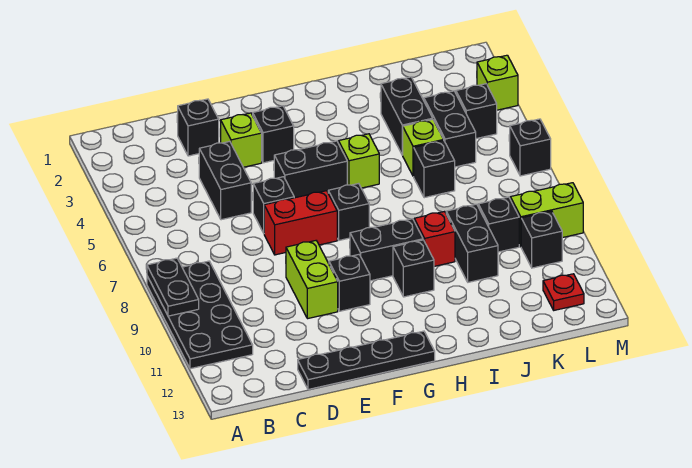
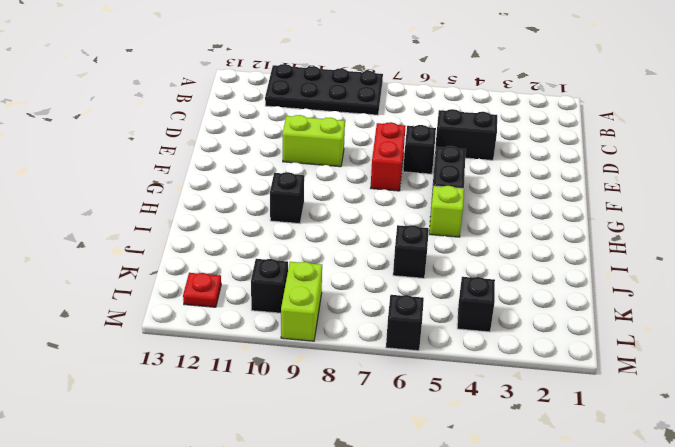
none -> black brick D2 level 1
none -> black plate D13:G13 level 1
none -> lime brick E3 level 1

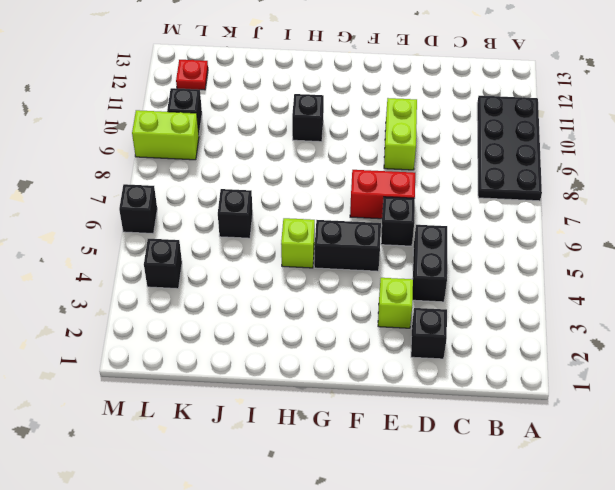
none -> black plate D13:G13 level 1
none -> black brick F3 level 1
none -> black brick F10 level 1

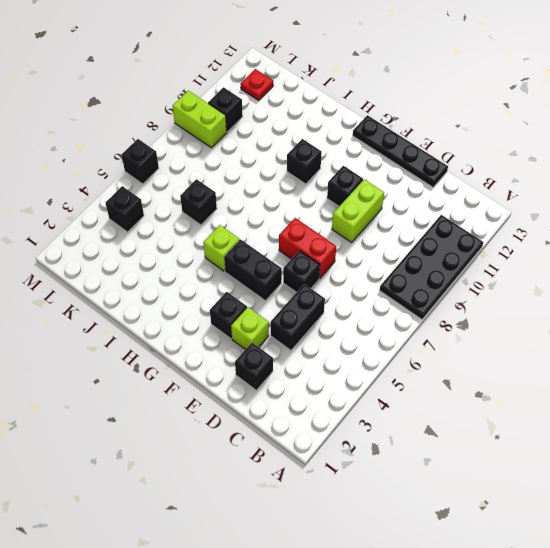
none -> black brick G7 level 1
none -> black brick G9:H9 level 1
none -> red brick I9 level 1

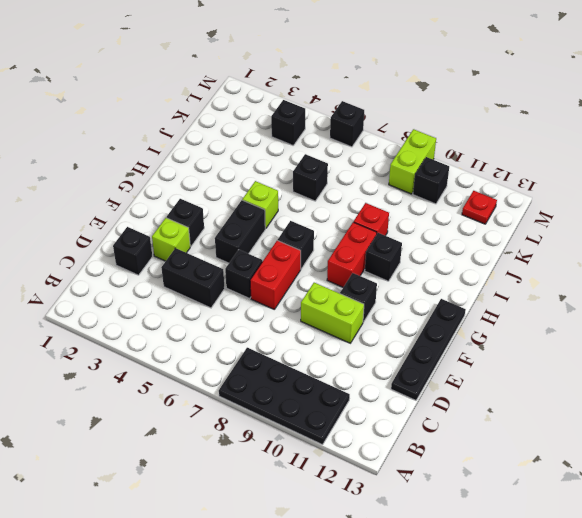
red brick G9:H9 level 1 -> black brick G9:H9 level 1
none -> black brick J3:J4 level 1
none -> lime brick J5 level 1
none -> black brick J9:J10 level 1

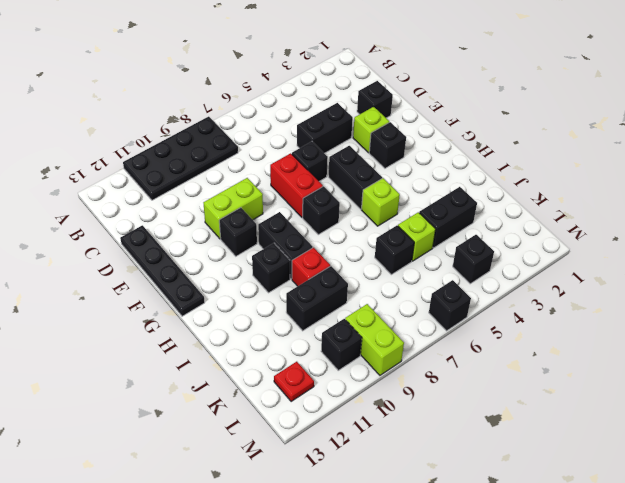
none -> black brick K4:K5 level 1
none -> black brick K9 level 1
none -> lime brick M3 level 1

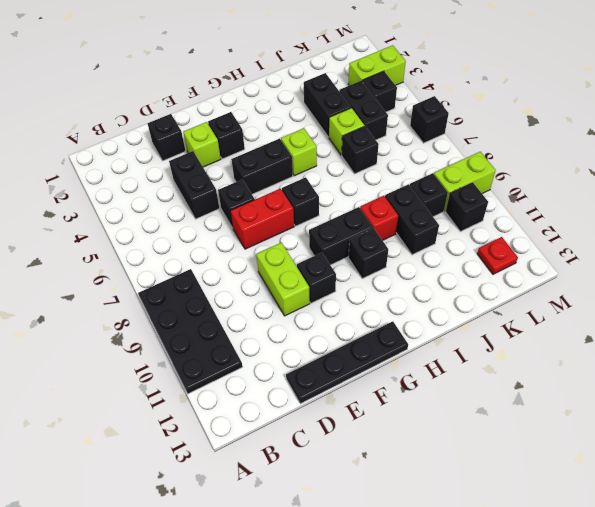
lime brick L3:M3 level 1 -> lime brick M3 level 1
none -> black plate A8:A9 level 2

